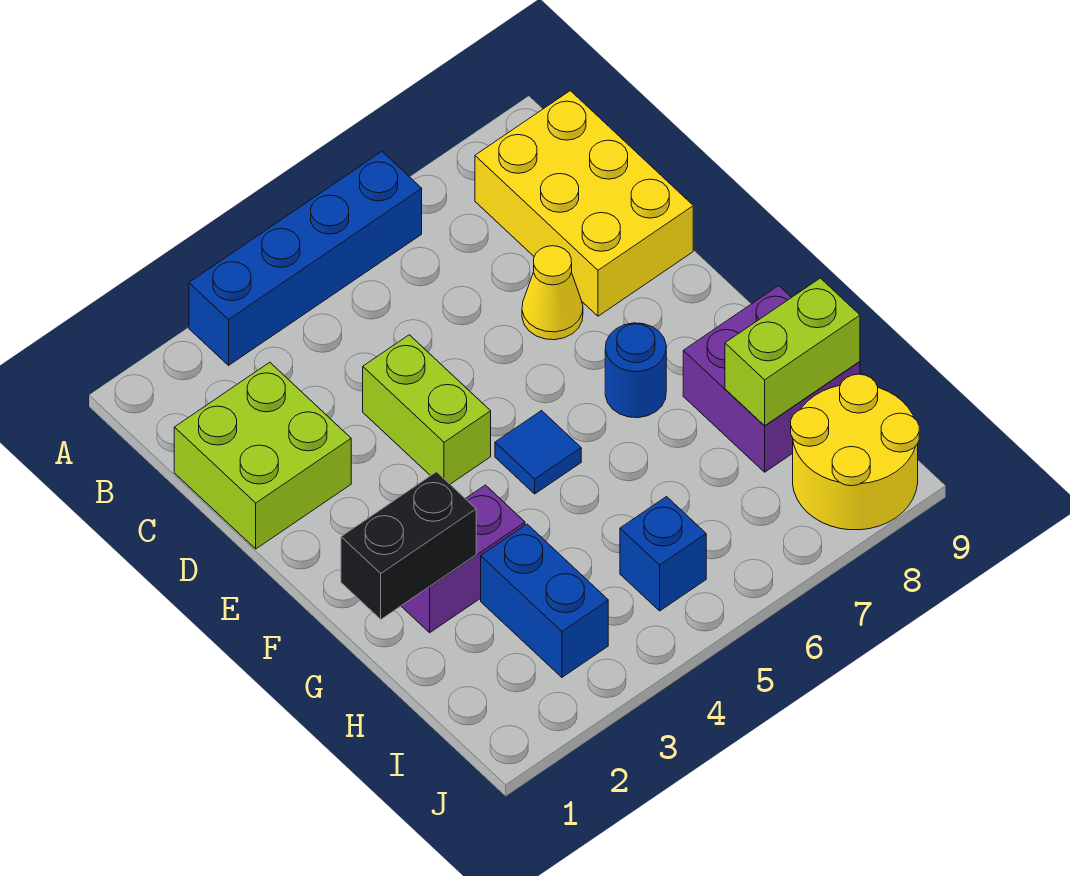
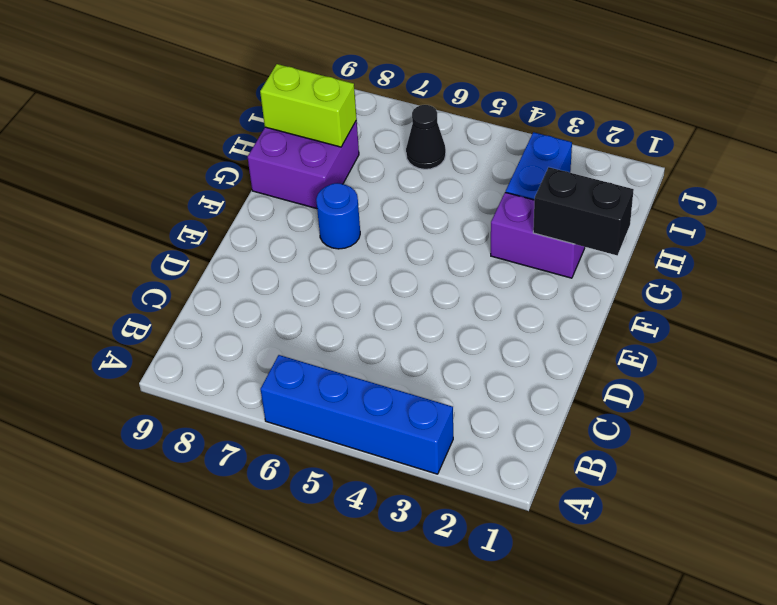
black cone I6 level 1 -> none
none -> yellow brick B8:D9 level 1
none -> lime brick C1:D2 level 1
none -> lime brick D4:E4 level 1

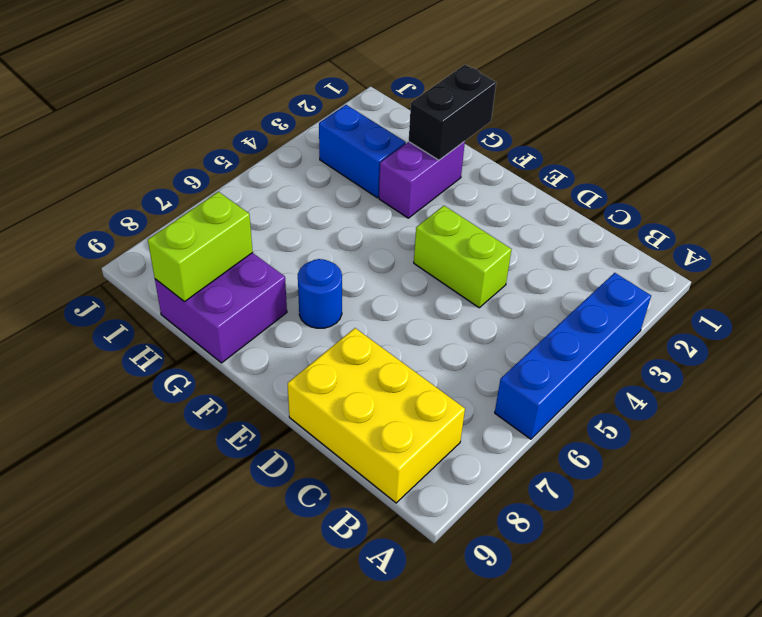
none -> lime brick C1:D2 level 1
none -> yellow cone D7 level 1
none -> blue tile F5 level 1

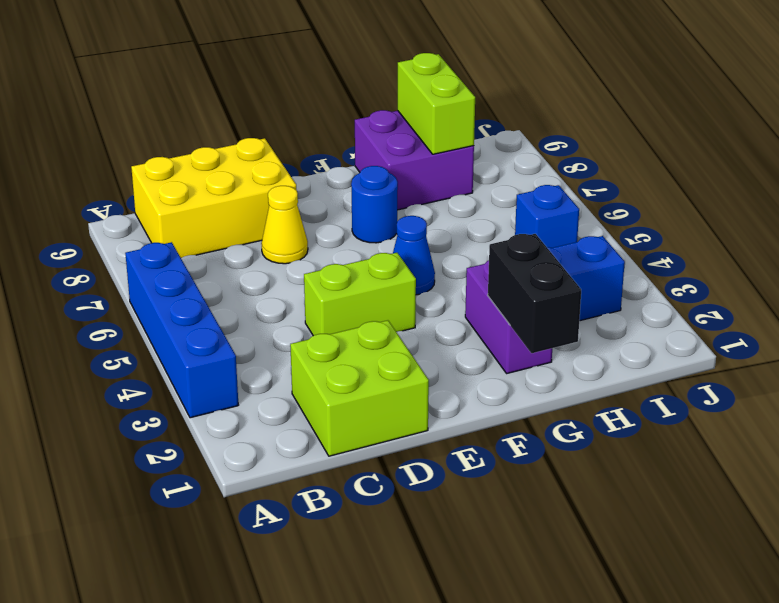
blue cone F5 level 1 -> blue tile F5 level 1
none -> yellow round brick I8:J9 level 1

